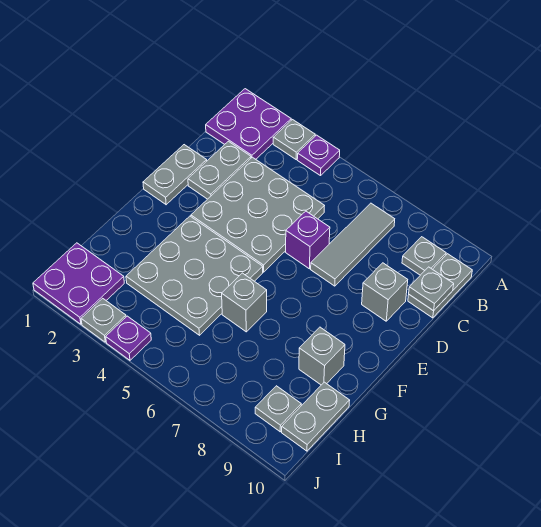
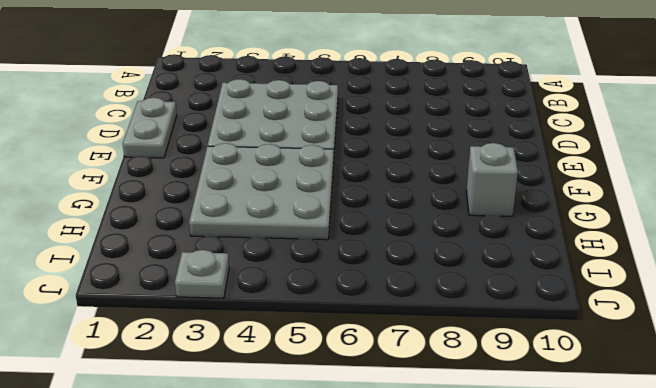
none -> purple plate A1:B2 level 1
none -> grey plate A3 level 1
none -> purple plate A4 level 1

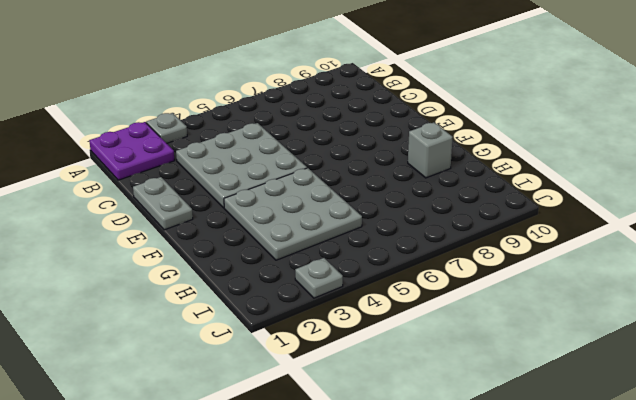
none -> purple plate A4 level 1
none -> grey tile B7:D7 level 1
none -> grey plate B9 level 1

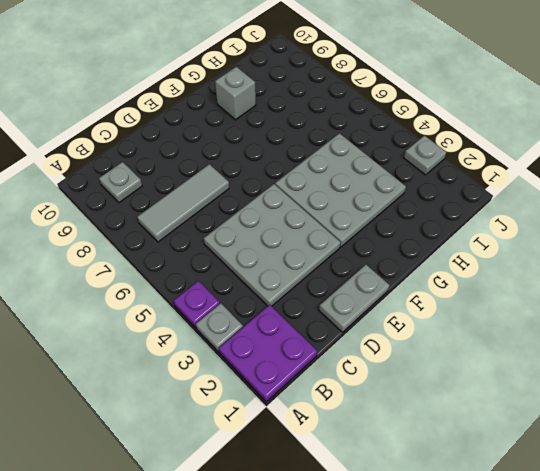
none -> grey plate B10:C10 level 1
none -> grey plate C2:D2 level 1
none -> purple brick D6 level 1

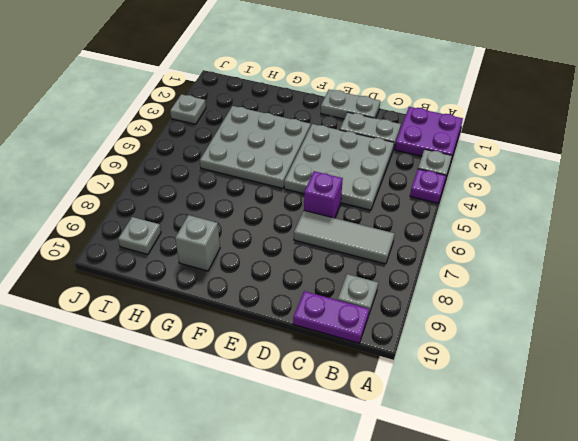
purple plate B10:C10 level 1 -> grey plate B10:C10 level 1
none -> grey brick D9 level 1
none -> grey brick G6 level 1
none -> grey plate H10:I10 level 1

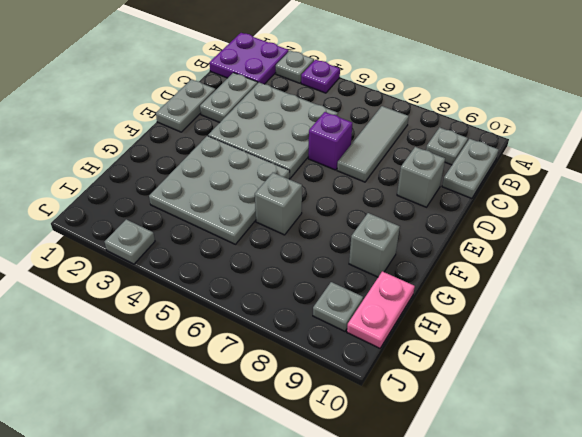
pink plate H10:I10 level 1 -> grey plate H10:I10 level 1
none -> purple plate I1:J2 level 1
none -> purple plate J4 level 1
none -> grey plate C10 level 2

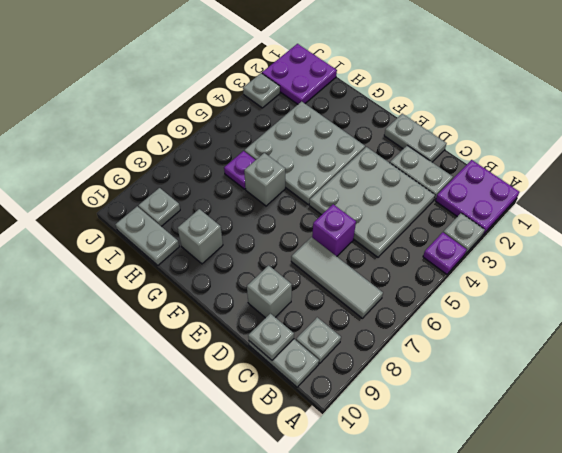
purple plate H6 level 1 -> purple plate J4 level 1

